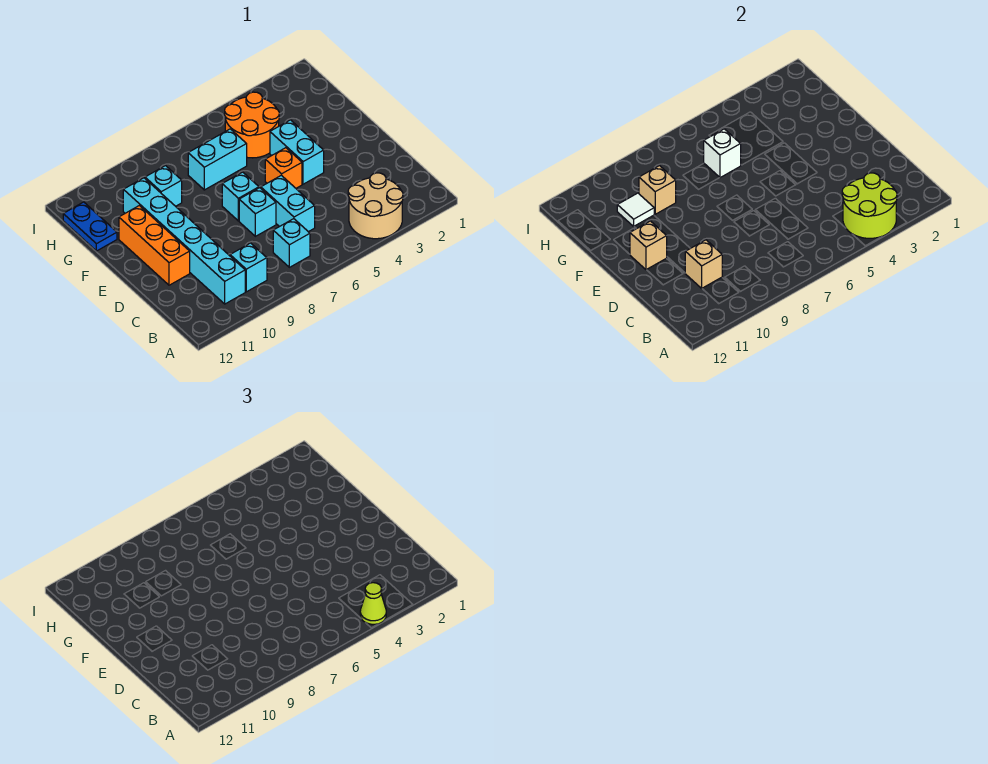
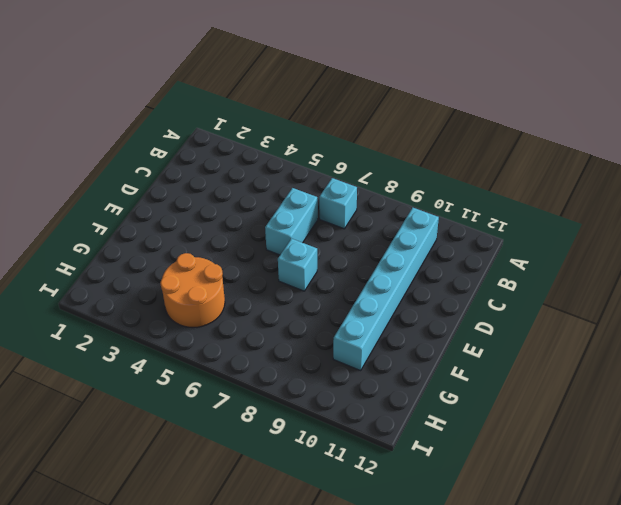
none -> tan round brick A3:B4 level 1
none -> cyan brick B9 level 1
none -> cyan brick D7 level 1

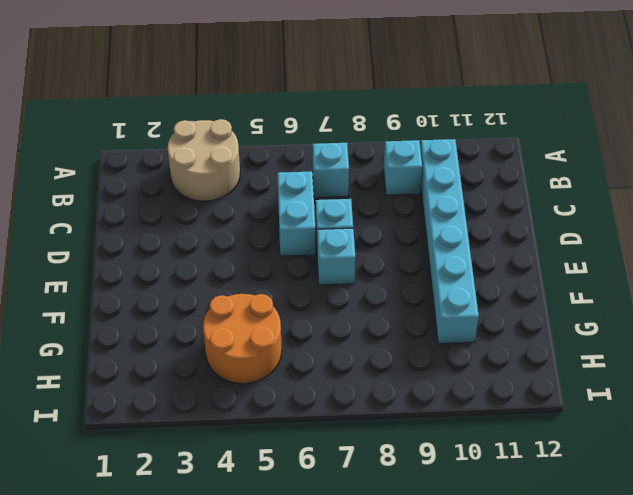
none -> orange brick D11:F11 level 1
none -> cyan brick E4:F4 level 1
none -> orange brick E5 level 1

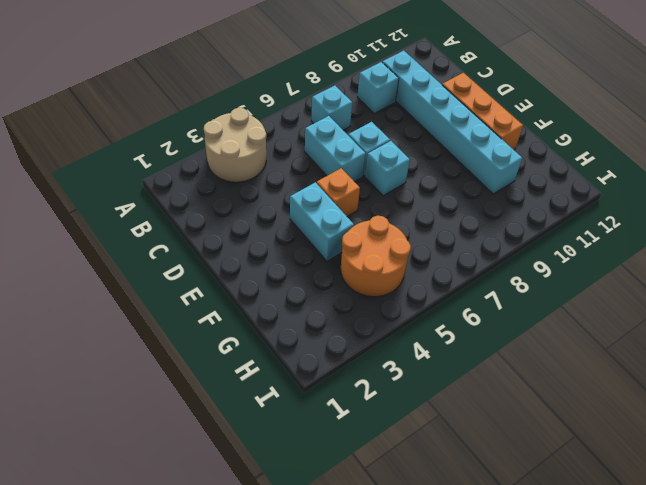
none -> cyan brick G6:G7 level 1
none -> cyan brick G9 level 1
none -> blue plate G12:H12 level 1

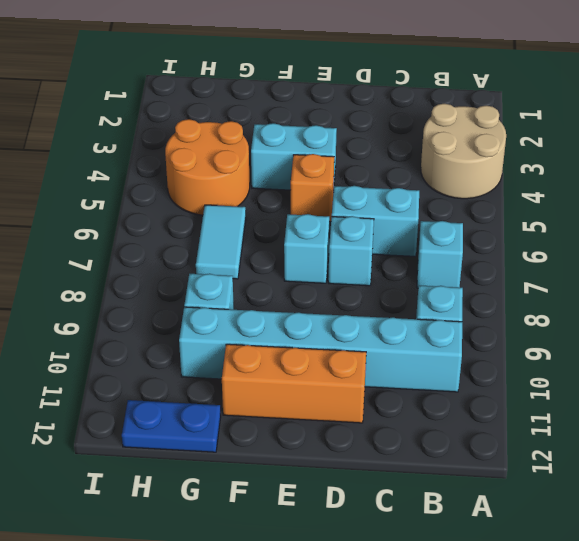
cyan tile G6:G7 level 1 -> cyan brick G6:G7 level 1
none -> lime round brick A3:B4 level 2
none -> tan brick C10 level 2
none -> tan brick E11 level 2

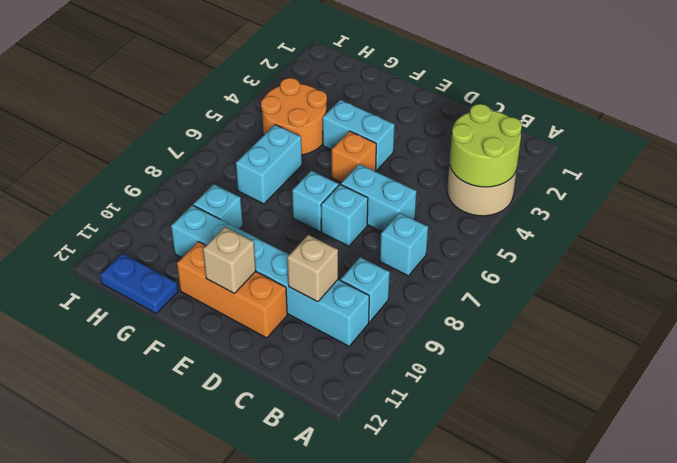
none -> white brick G6 level 2
none -> tan brick G9 level 2
none -> white tile G10 level 2

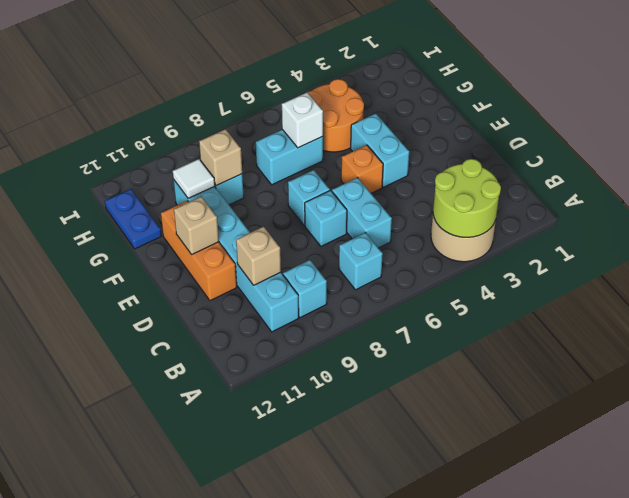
none -> lime cone A4 level 3

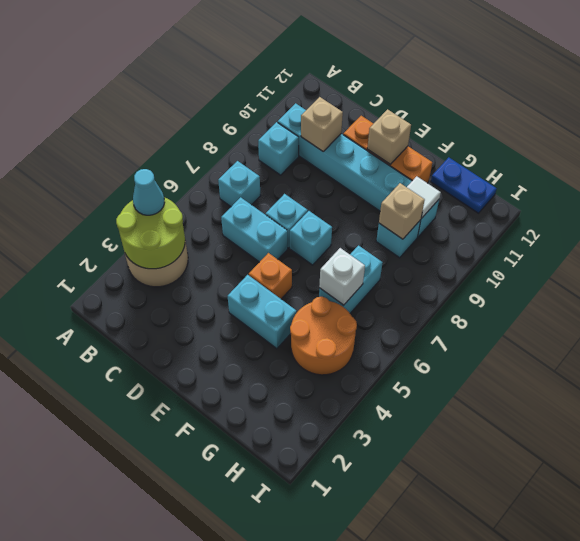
cyan cone A4 level 3 -> lime cone A4 level 3

